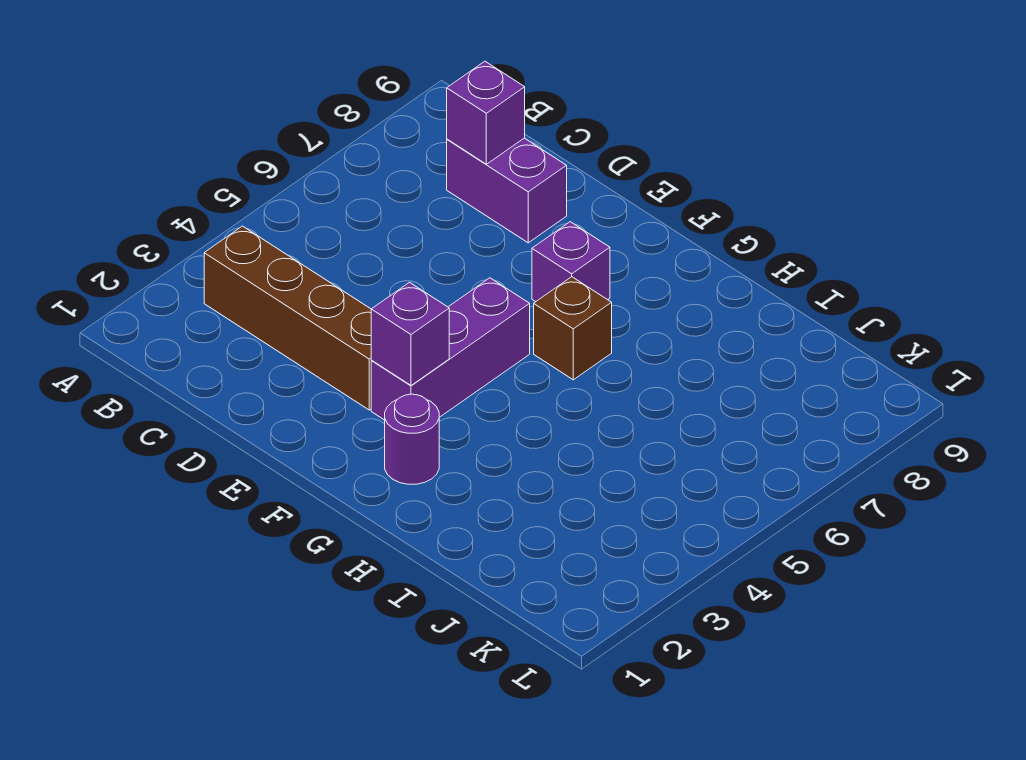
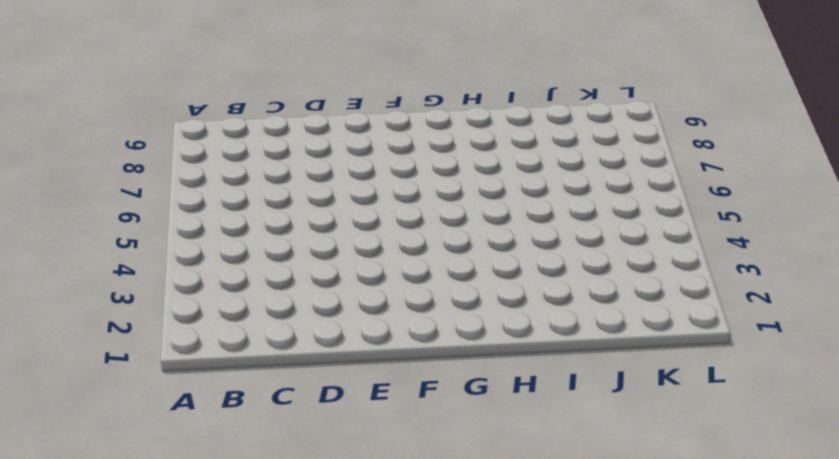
none -> brown brick B3:E3 level 1
none -> purple brick C8:D8 level 1

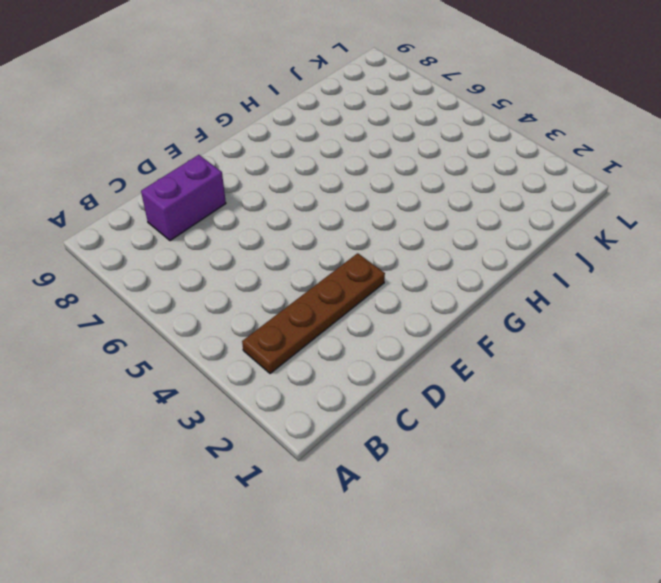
brown plate B3:E3 level 1 -> brown brick B3:E3 level 1
none -> purple brick F3:F5 level 1
none -> purple brick F7 level 1

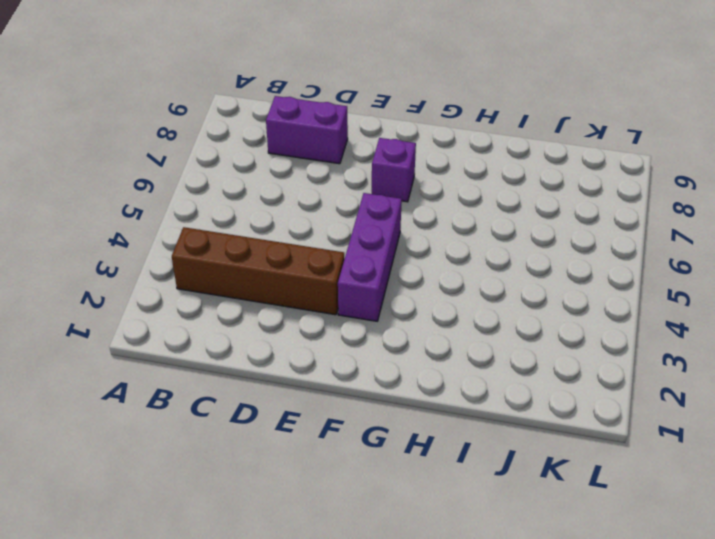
none -> purple round brick G2 level 1
none -> brown brick G6 level 1

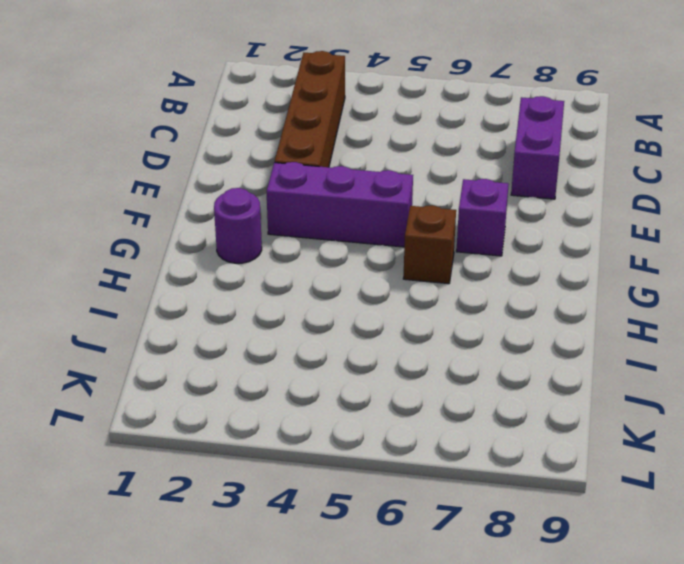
none -> purple brick C8 level 2
none -> purple brick F3 level 2

